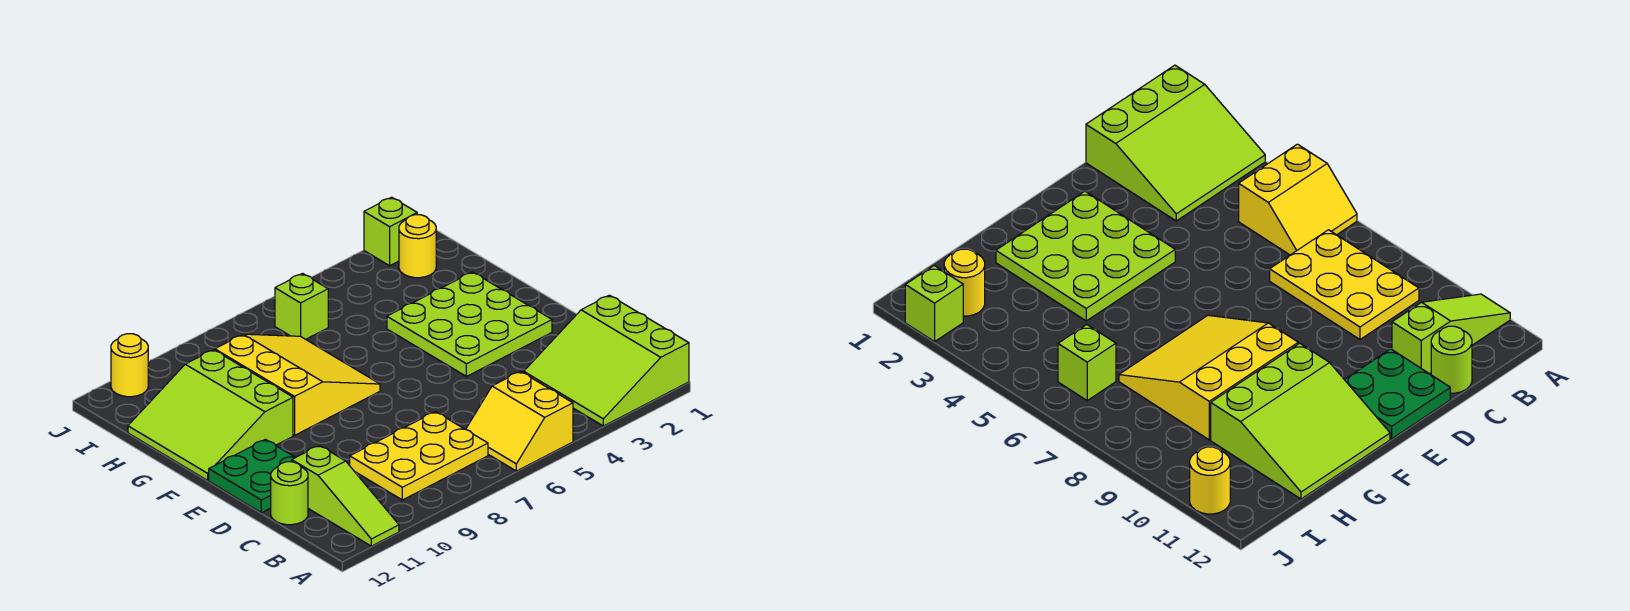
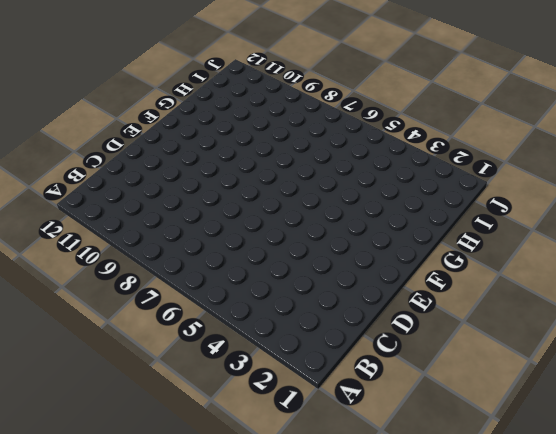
none -> lime slope A1:C3 level 1 top 1
none -> yellow slope A5:B6 level 1 top 5
none -> lime slope A11:C11 level 1 top C

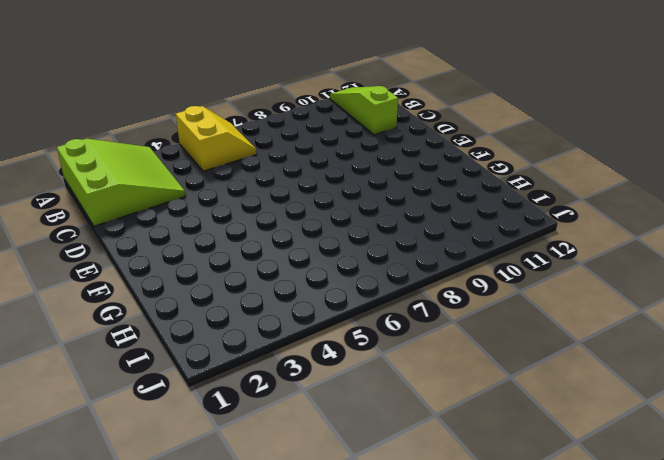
none -> yellow plate B7:C9 level 1
none -> lime round brick C12 level 1
none -> green plate D11:E12 level 1

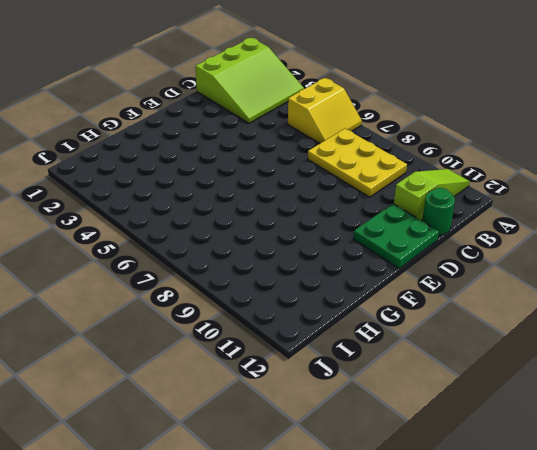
green round brick C12 level 1 -> lime round brick C12 level 1
none -> lime plate E2:G4 level 1
none -> yellow slope F7:H9 level 1 top 9
none -> lime slope F10:H12 level 1 top 10

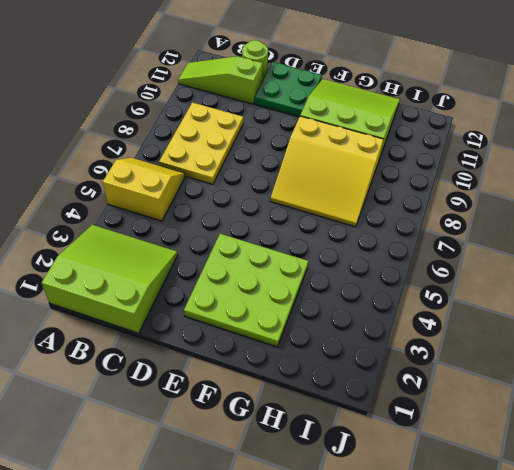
none -> yellow round brick I2 level 1
none -> lime brick I6 level 1
none -> lime brick J2 level 1

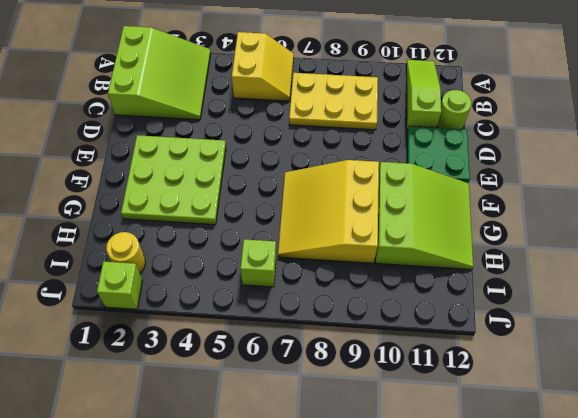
none -> yellow round brick J11 level 1

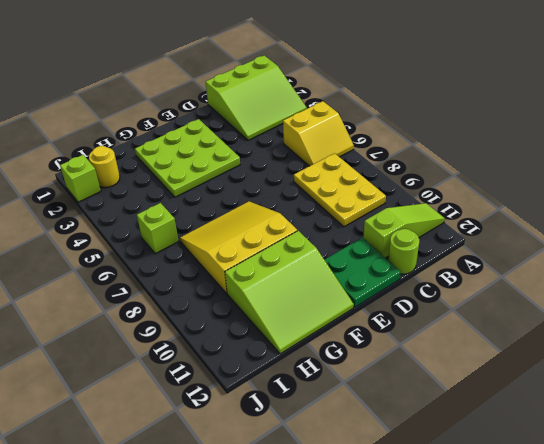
none -> yellow round brick J11 level 1

